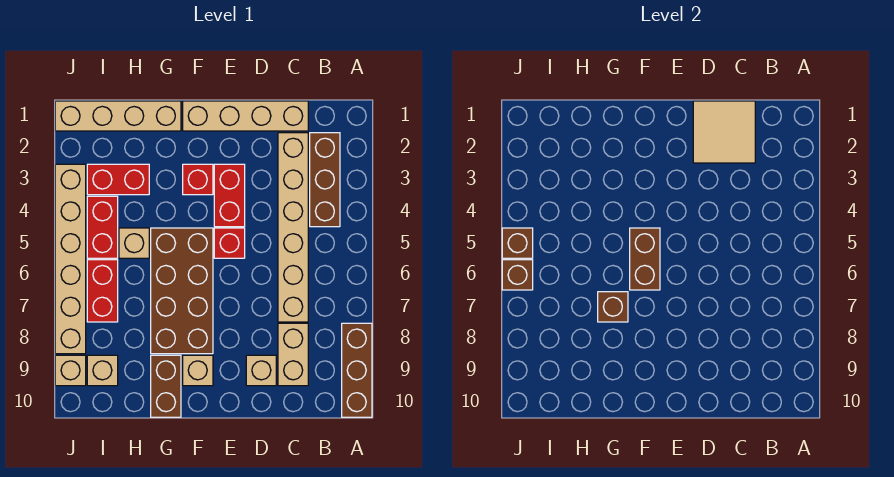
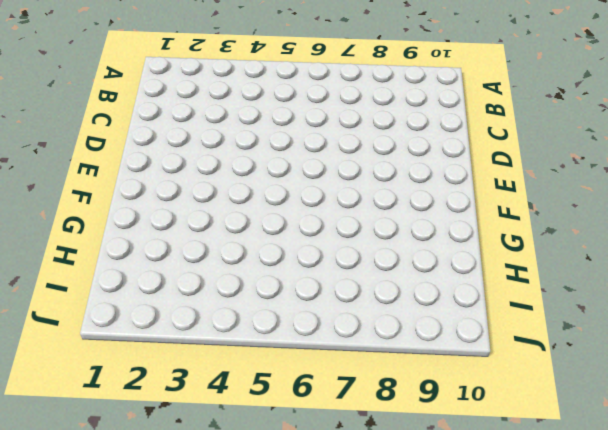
none -> brown brick A8:A10 level 1
none -> brown brick B2:B4 level 1
none -> tan brick C1:F1 level 1

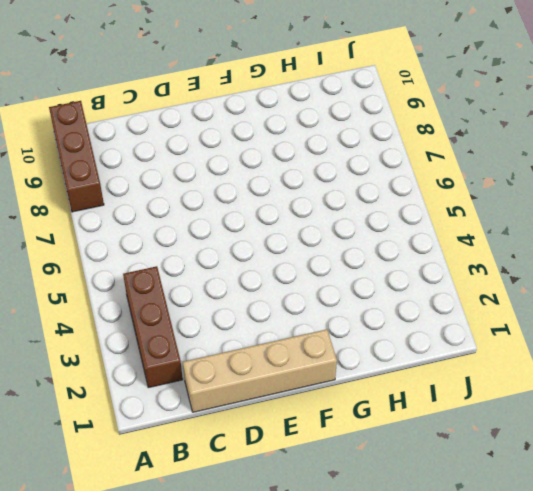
none -> tan brick C2:C7 level 1
none -> tan brick C8:C9 level 1
none -> tan brick D9 level 1

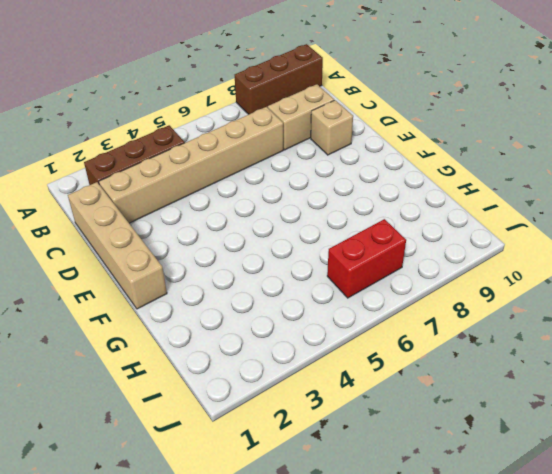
none -> red brick E3:E4 level 1
none -> red brick E5 level 1
none -> red brick F3 level 1

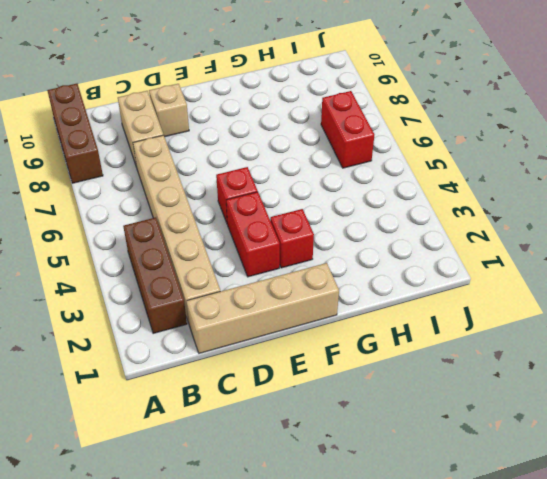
none -> brown brick F5:G8 level 1
none -> tan brick F9 level 1
none -> tan brick G1:J1 level 1

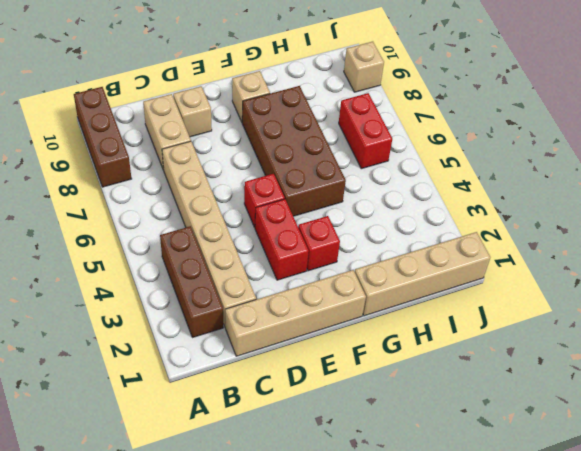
none -> brown brick G9:G10 level 1
none -> red brick H3:I3 level 1
none -> tan brick H5 level 1

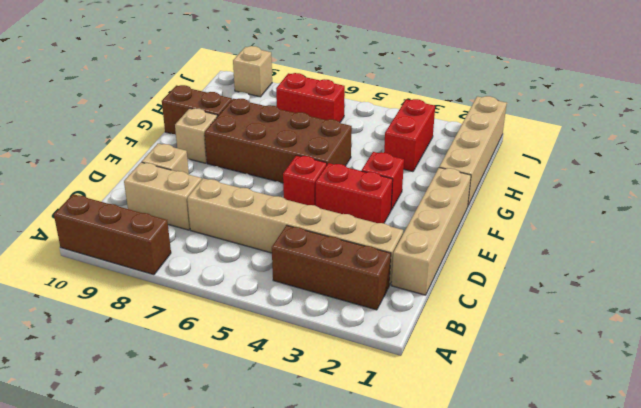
none -> tan brick H5 level 1
none -> red brick I4:I5 level 1
none -> tan brick I9 level 1

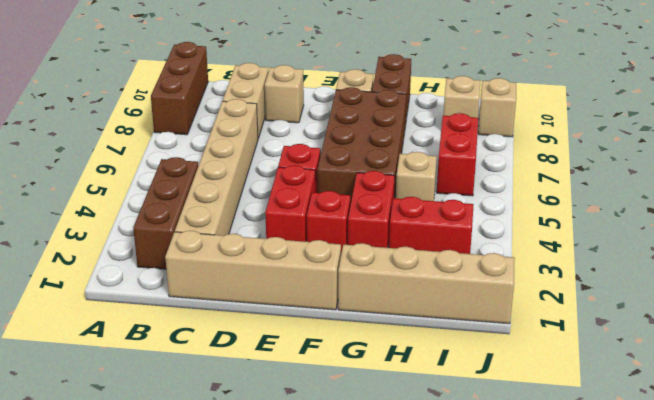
red brick G3:G4 level 1 -> red brick I4:I5 level 1
none -> tan brick J3:J8 level 1
none -> tan tile C1:D2 level 2
none -> brown brick F5:F6 level 2

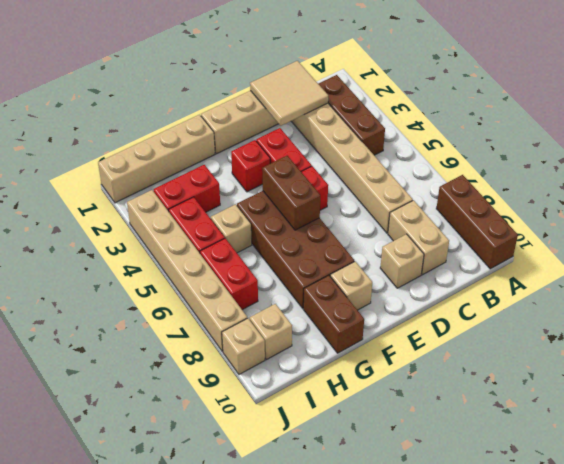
none -> brown brick G7 level 2
none -> brown brick J5 level 2
none -> brown brick J6 level 2

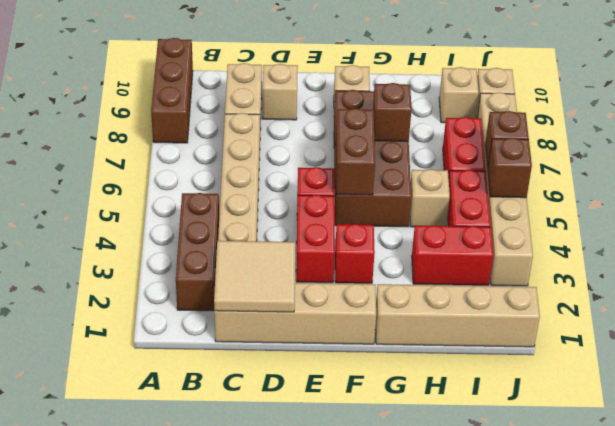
none -> brown brick G9:G10 level 1

